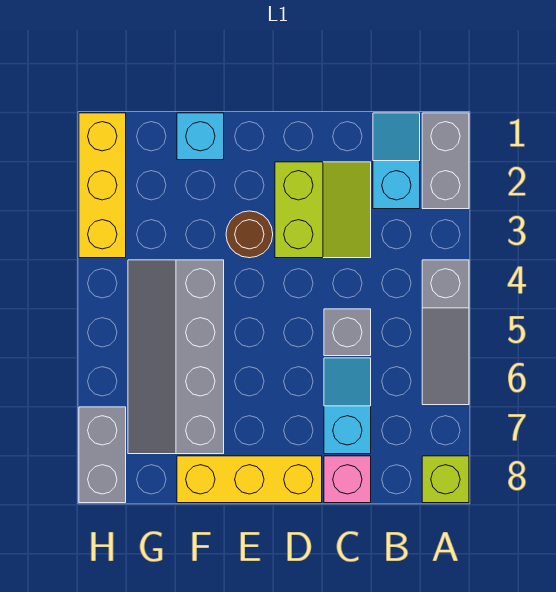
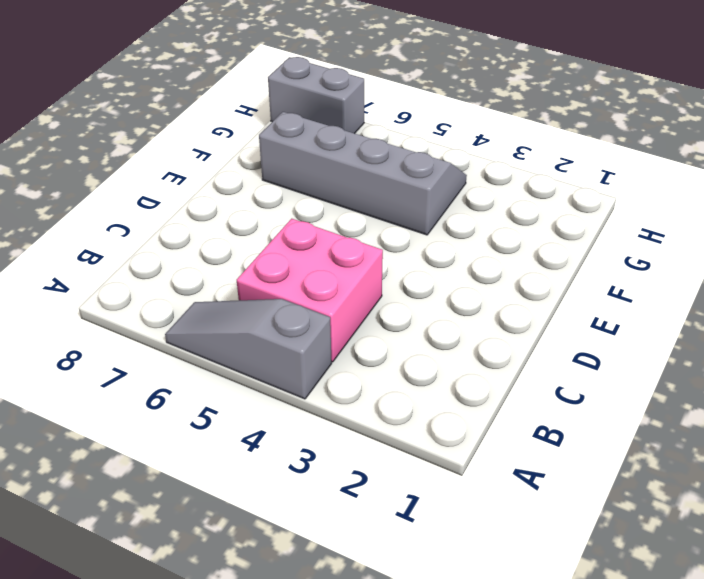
pink brick B4:C5 level 1 -> grey brick C5 level 1
none -> grey brick A1:A2 level 1
none -> lime brick A8 level 1
none -> cyan slope B1:B2 level 1 top 2

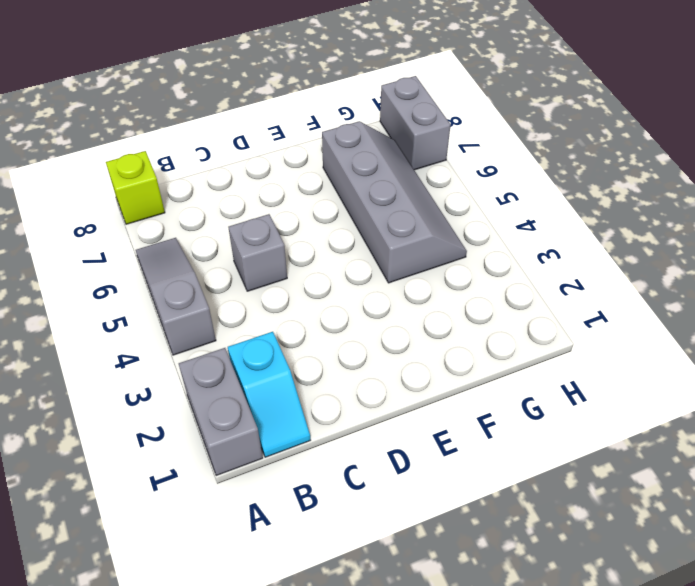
none -> lime slope C2:D3 level 1 top D
none -> cyan slope C6:C7 level 1 top 7
none -> pink brick C8 level 1

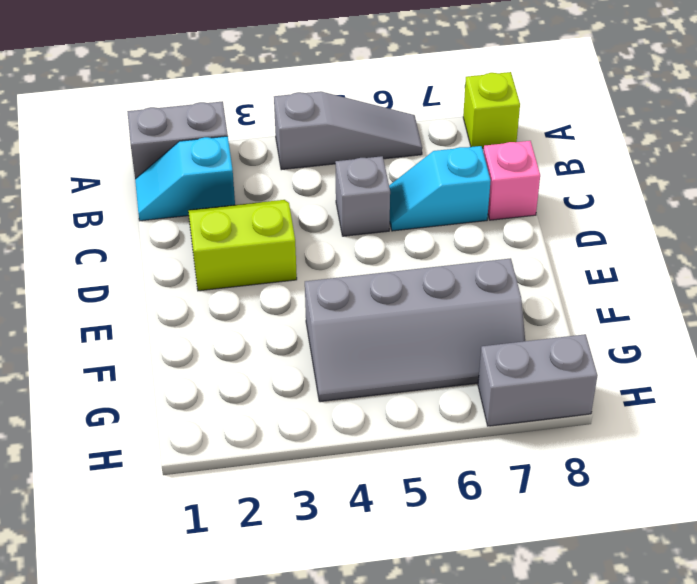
none -> yellow brick D8:F8 level 1
none -> brown round brick E3 level 1
none -> cyan brick F1 level 1

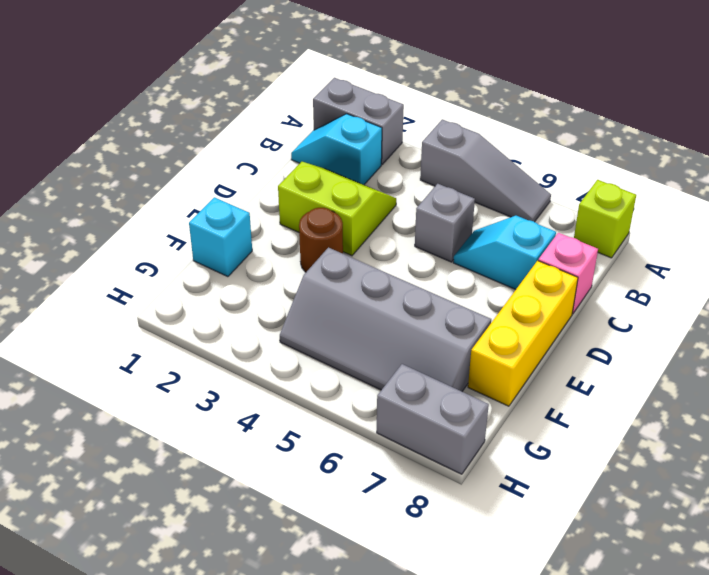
none -> yellow brick H1:H3 level 1

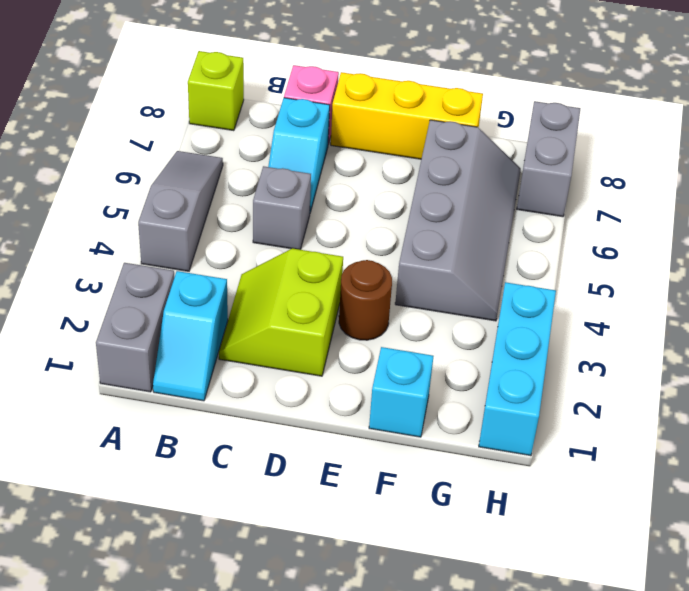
cyan brick H1:H3 level 1 -> yellow brick H1:H3 level 1

